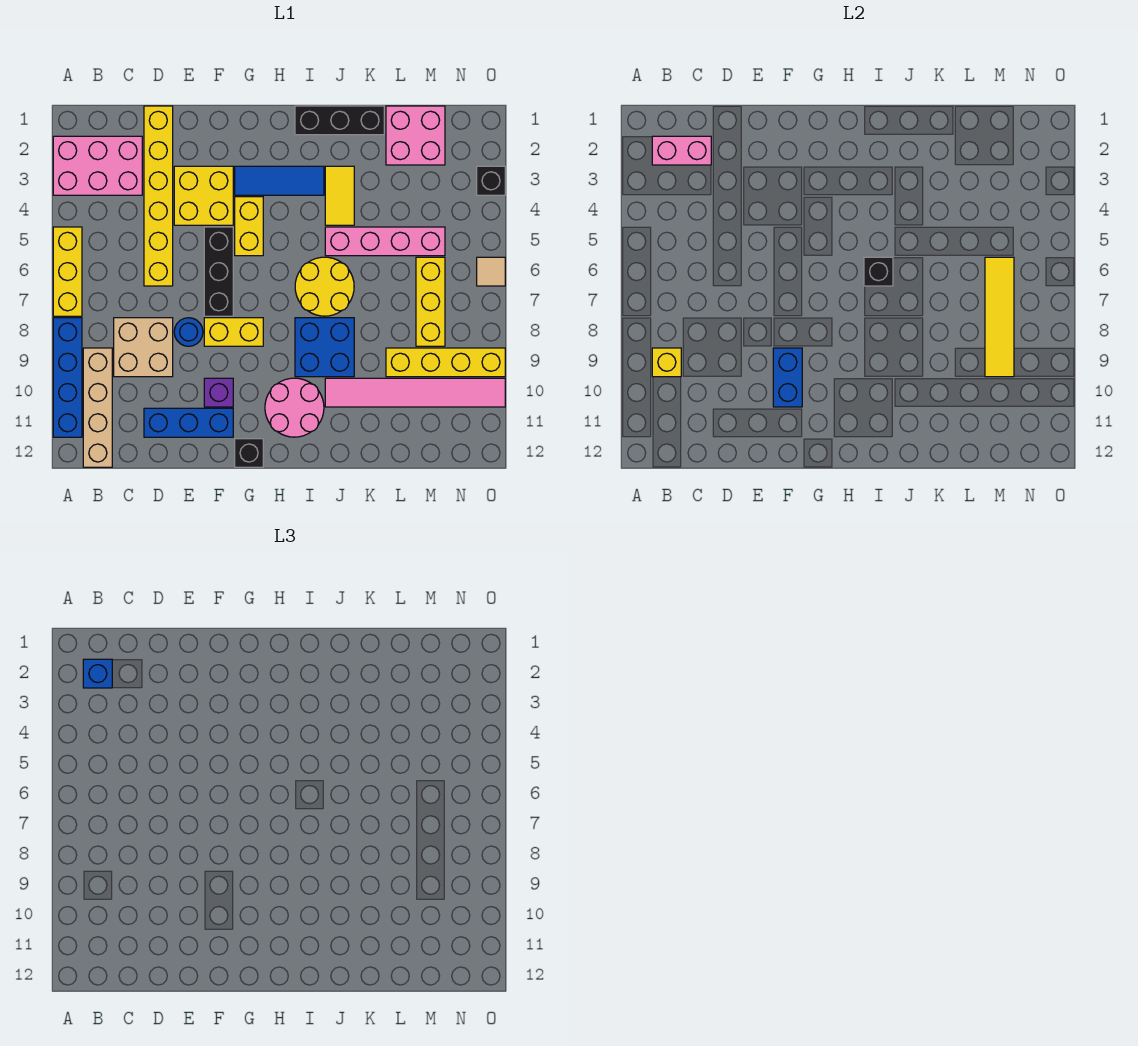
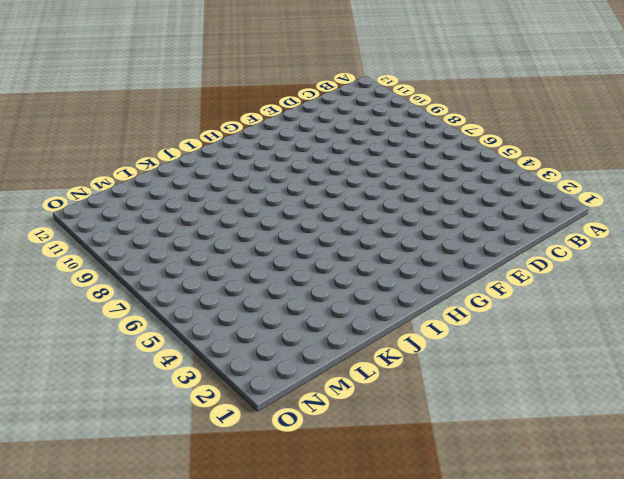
none -> pink brick A2:C3 level 1
none -> yellow brick A5:A7 level 1
none -> blue brick A8:A11 level 1
none -> tan brick B9:B12 level 1

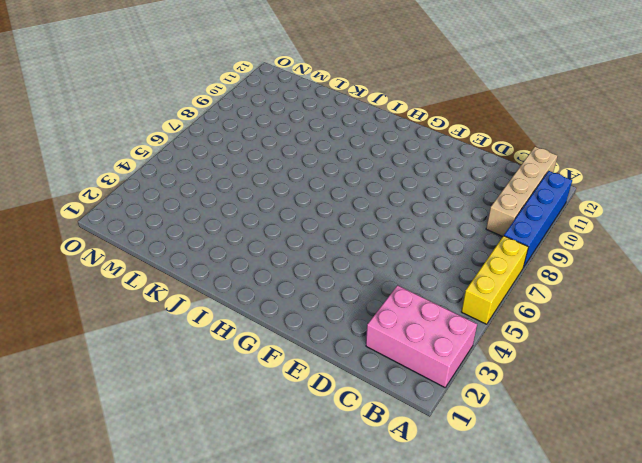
none -> tan brick C8:D9 level 1
none -> yellow brick D1:D6 level 1
none -> blue brick D11:F11 level 1
none -> yellow brick E3:F4 level 1

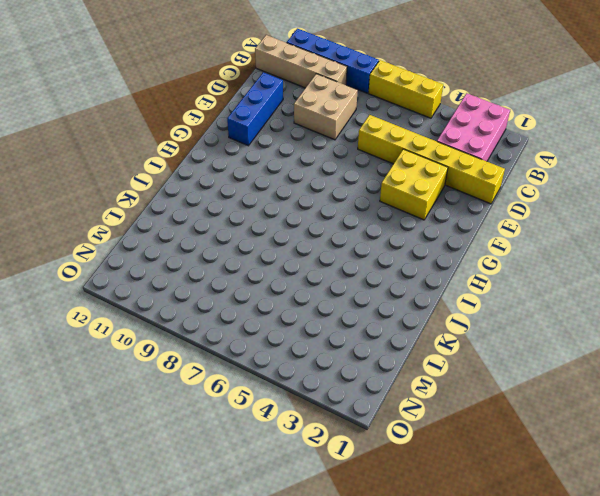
none -> blue round brick E8 level 1
none -> black brick F5:F7 level 1
none -> yellow brick F8:G8 level 1
none -> purple brick F10 level 1

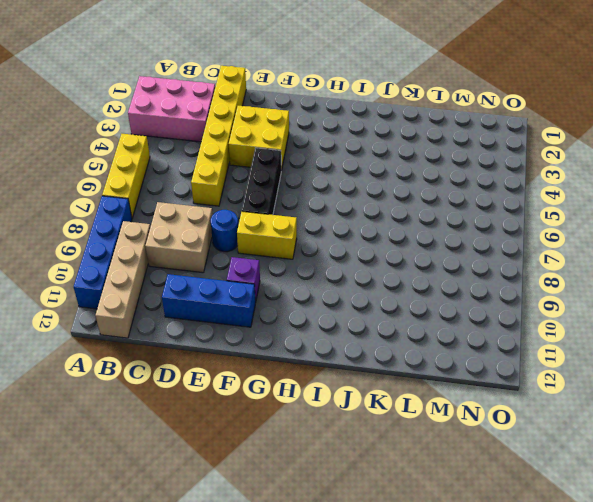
none -> blue tile G3:I3 level 1
none -> yellow brick G4:G5 level 1
none -> black brick G12 level 1
none -> pink round brick H10:I11 level 1

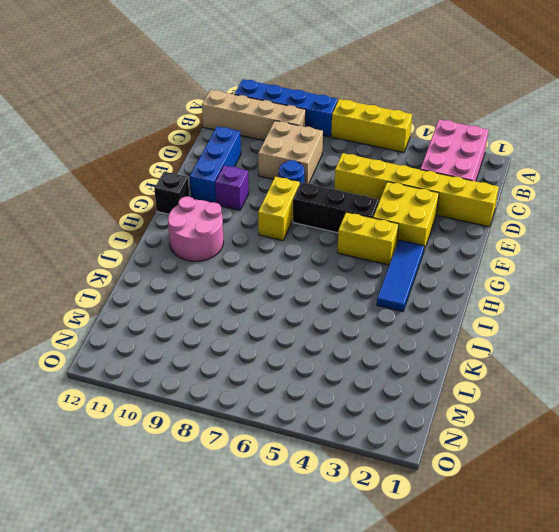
none -> black brick I1:K1 level 1
none -> yellow round brick I6:J7 level 1
none -> blue brick I8:J9 level 1
none -> yellow tile J3:J4 level 1

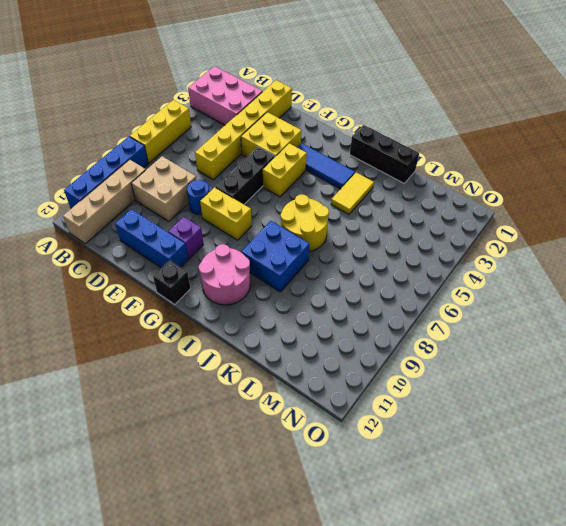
none -> pink brick J5:M5 level 1
none -> pink tile J10:O10 level 1
none -> pink brick L1:M2 level 1
none -> yellow brick L9:O9 level 1

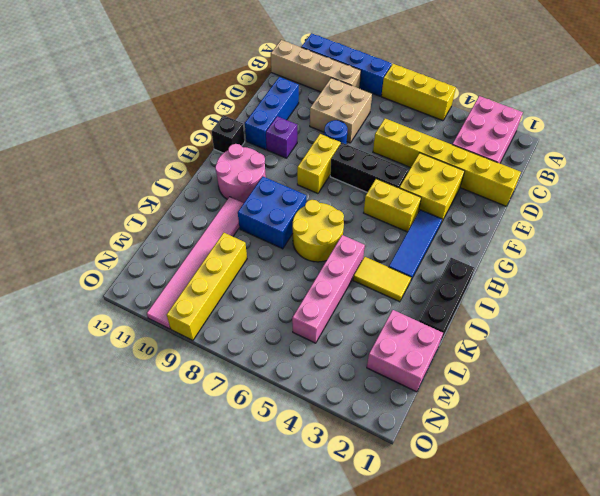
none -> yellow brick M6:M8 level 1
none -> black brick O3 level 1
none -> tan tile O6 level 1
none -> pink brick B2:C2 level 2

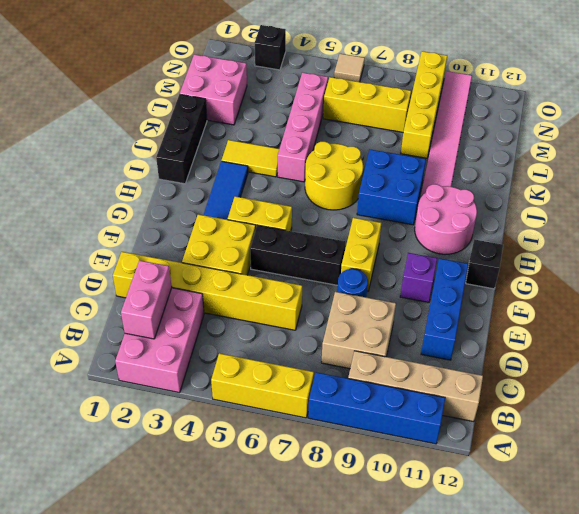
none -> yellow brick B9 level 2
none -> blue brick F9:F10 level 2
none -> black brick I6 level 2
none -> yellow tile M6:M9 level 2

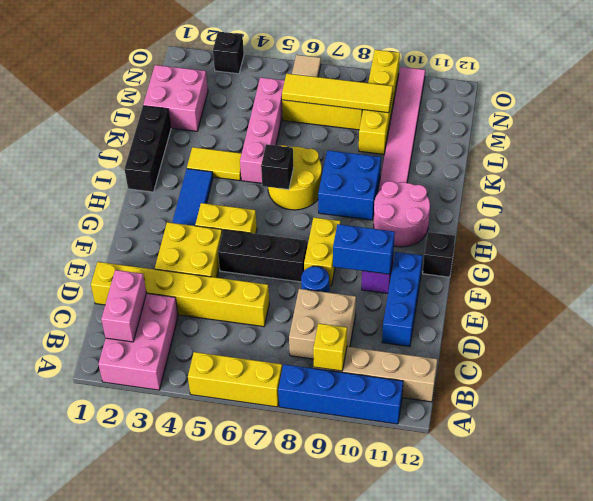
none -> blue brick B2 level 3

